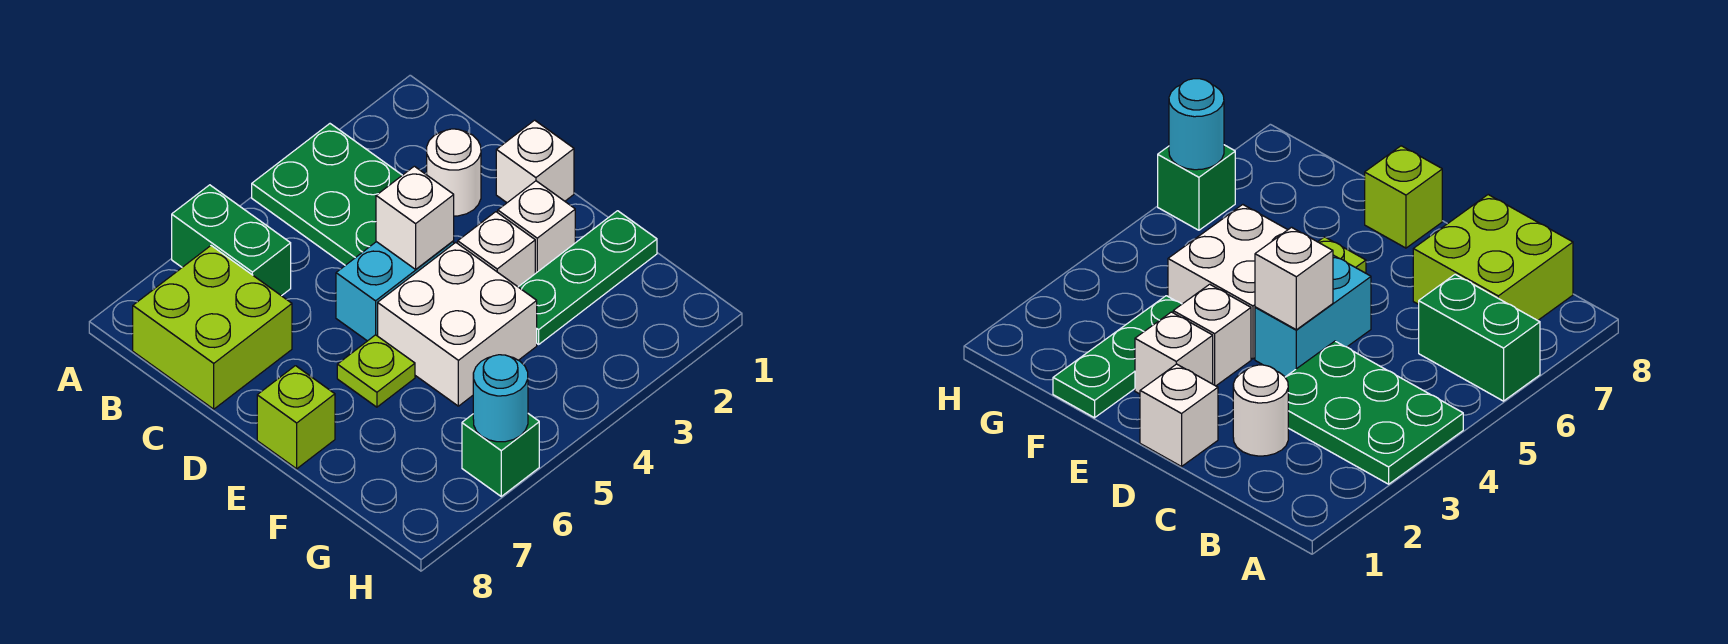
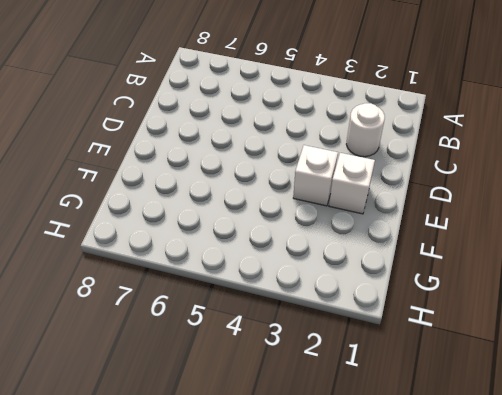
none -> green plate A3:C4 level 1
none -> green brick A6:B6 level 1
none -> lime brick B7:C8 level 1

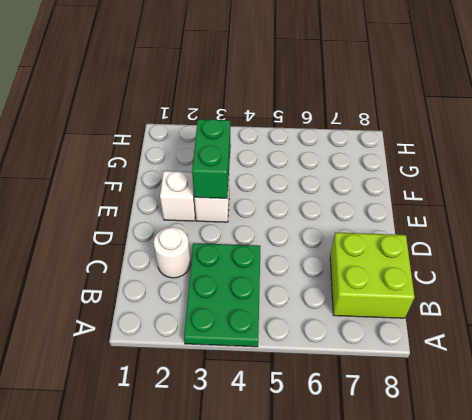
green brick E3:F3 level 2 -> green brick A6:B6 level 1
none -> white brick D1 level 1
none -> cyan brick D4:D5 level 1
none -> white brick E4:F5 level 1

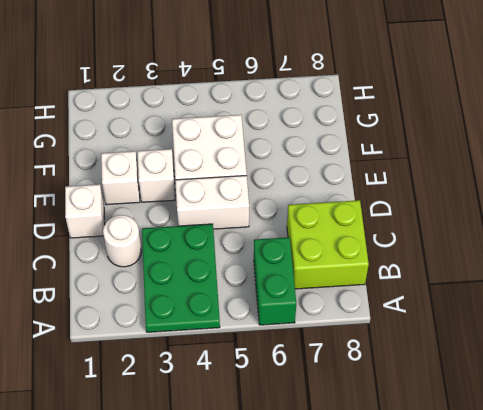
white brick D4:D5 level 1 -> cyan brick D4:D5 level 1
none -> lime plate E6 level 1
none -> lime brick E8 level 1
none -> green plate F1:F3 level 1

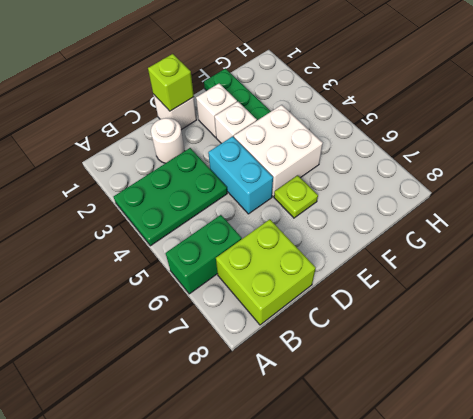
lime brick D1 level 2 -> lime brick E8 level 1
none -> green brick H6 level 1
none -> white brick D4 level 2
none -> cyan round brick H6 level 2

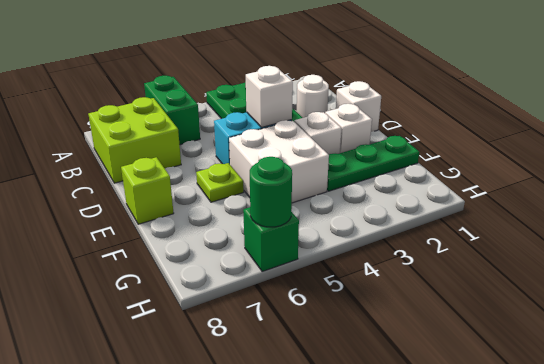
green round brick H6 level 2 -> cyan round brick H6 level 2

